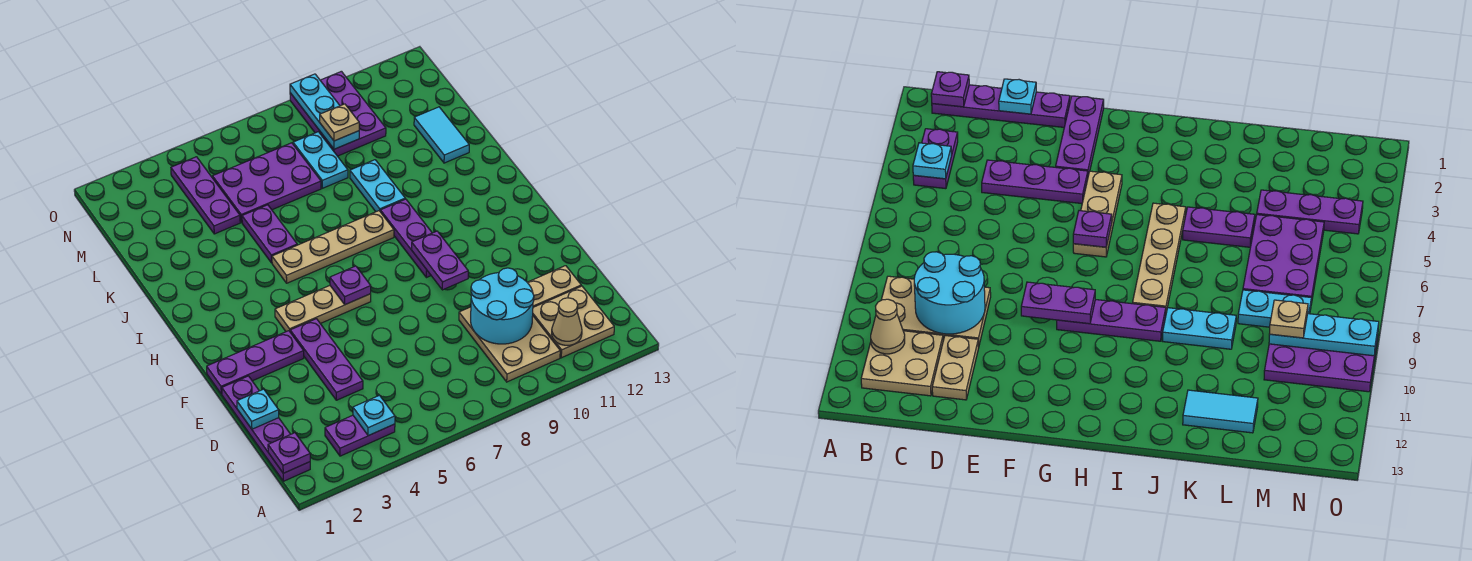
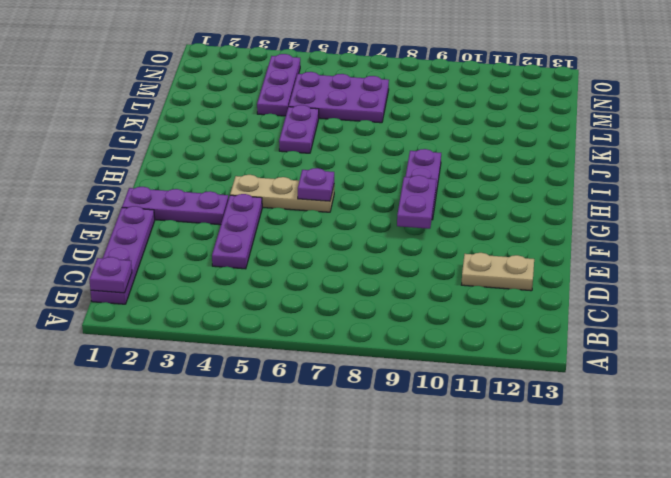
none -> purple plate B3:B4 level 1
none -> tan plate B9:D10 level 1
none -> tan plate B11:C12 level 1

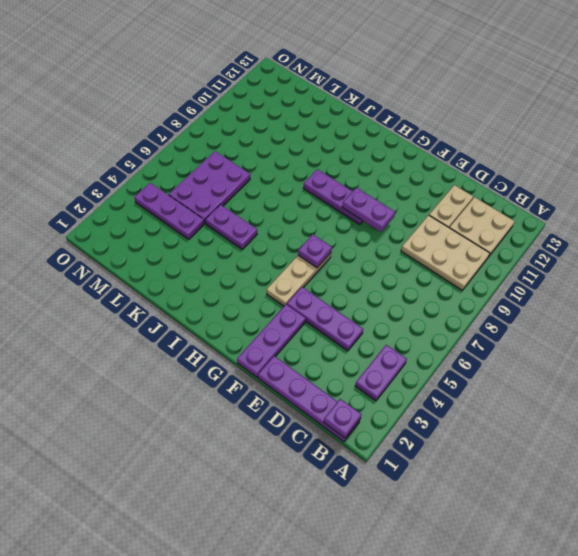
none -> tan plate I5:I8 level 1
none -> cyan plate J9:K9 level 1
none -> cyan tile K12:L12 level 1

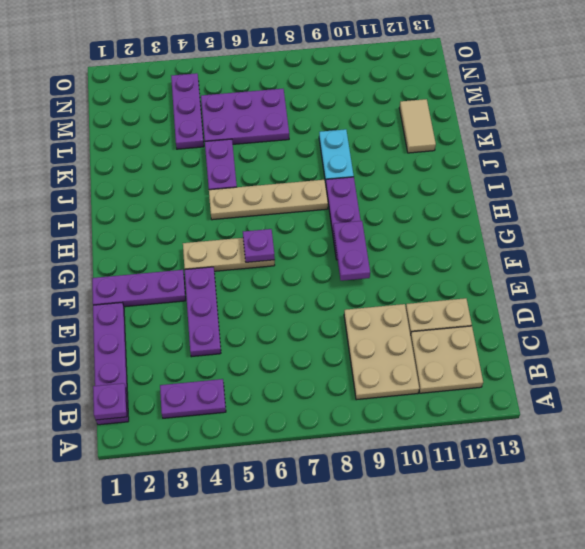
tan tile K12:L12 level 1 -> cyan tile K12:L12 level 1
none -> cyan plate L8:M8 level 1
none -> purple plate M9:O10 level 1
none -> cyan plate B4 level 2

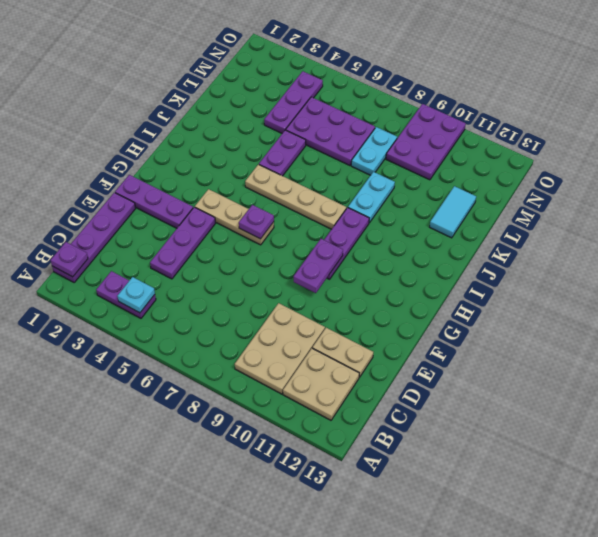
none -> tan cone B11 level 2
none -> cyan round brick C9:D10 level 2
none -> cyan plate D1 level 2

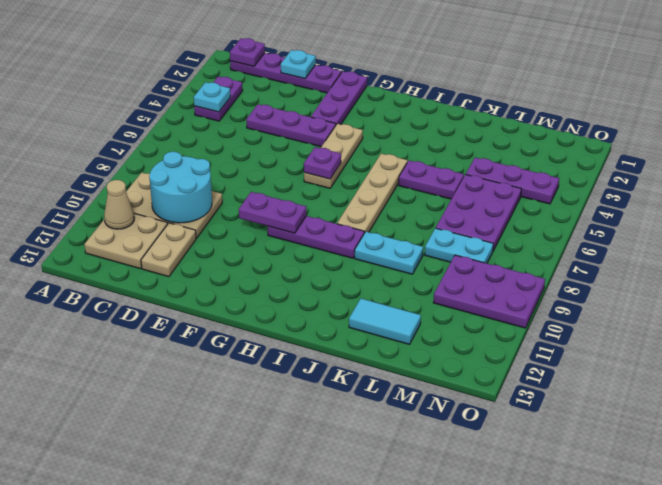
none -> cyan plate M9:O9 level 2
none -> tan plate M9 level 3

